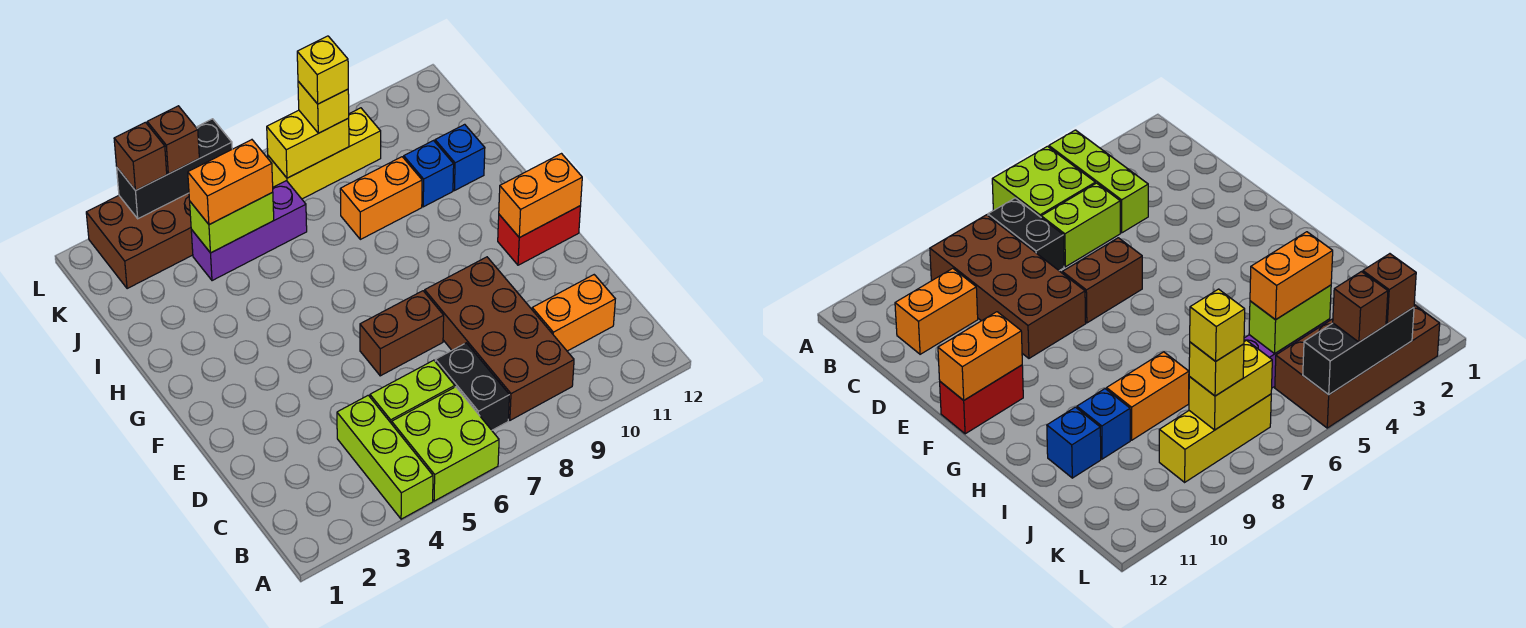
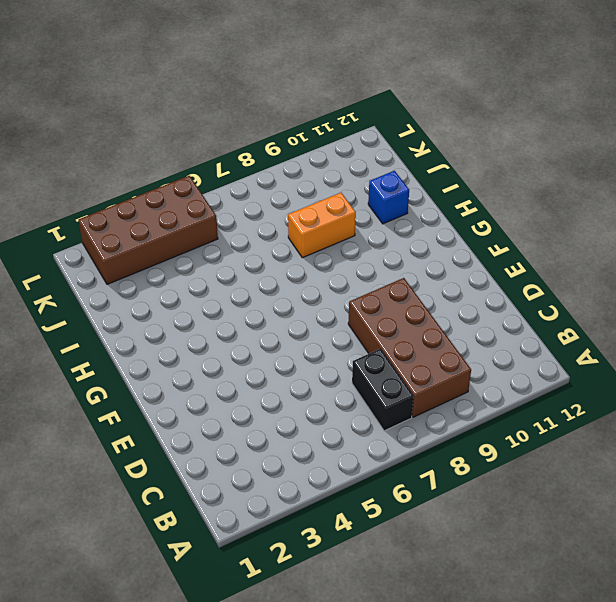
none -> lime brick A4:C4 level 1
none -> lime brick A5:B6 level 1
none -> lime brick C5:C6 level 1

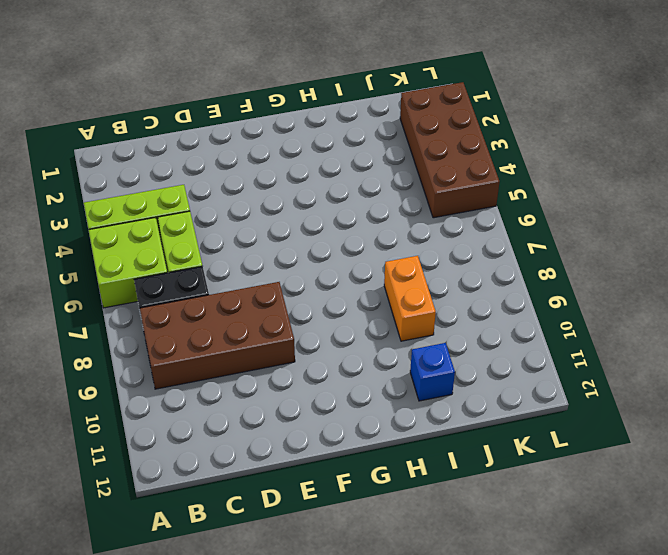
none -> orange brick C10:C11 level 1
none -> brown brick E6:E7 level 1
none -> red brick F11:F12 level 1

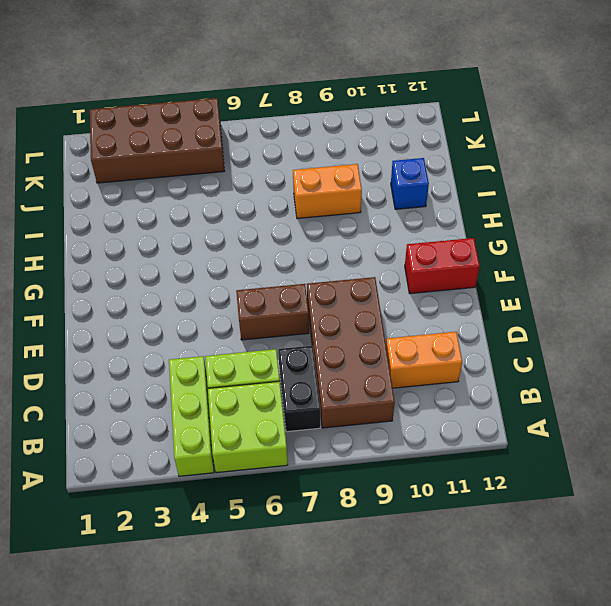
none -> blue brick I10 level 1
none -> purple brick J4:J6 level 1
none -> yellow brick K7:K9 level 1

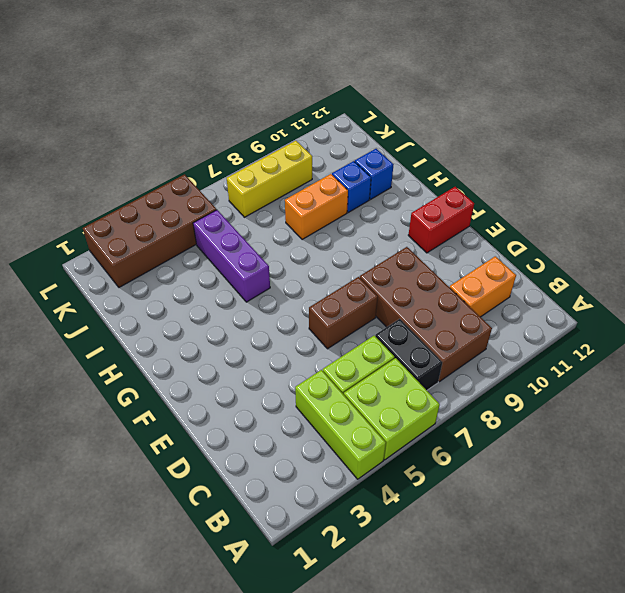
purple brick H5:J5 level 1 -> purple brick J4:J6 level 1
none -> orange brick F11:F12 level 2
none -> lime brick J4:J5 level 2
none -> yellow brick K7:K8 level 2

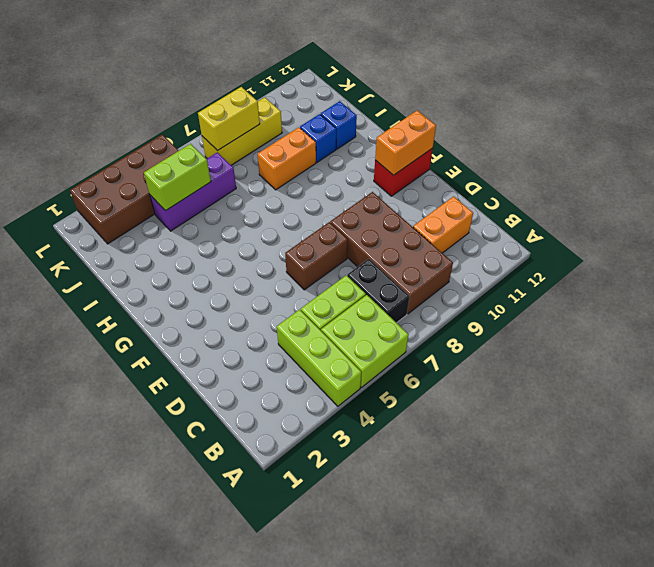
none -> black brick L3:L5 level 2
none -> orange brick J4:J5 level 3
none -> yellow brick K8 level 3

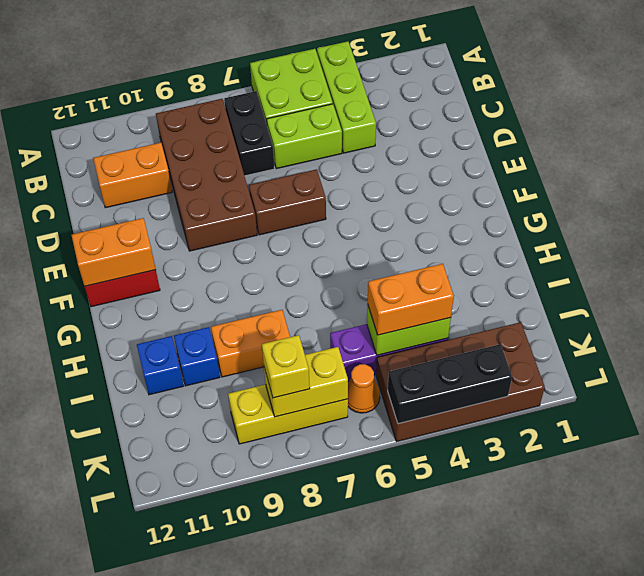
orange cone K6 level 1 -> none
none -> brown brick L3 level 3
none -> brown brick L4 level 3
none -> yellow brick K8 level 4

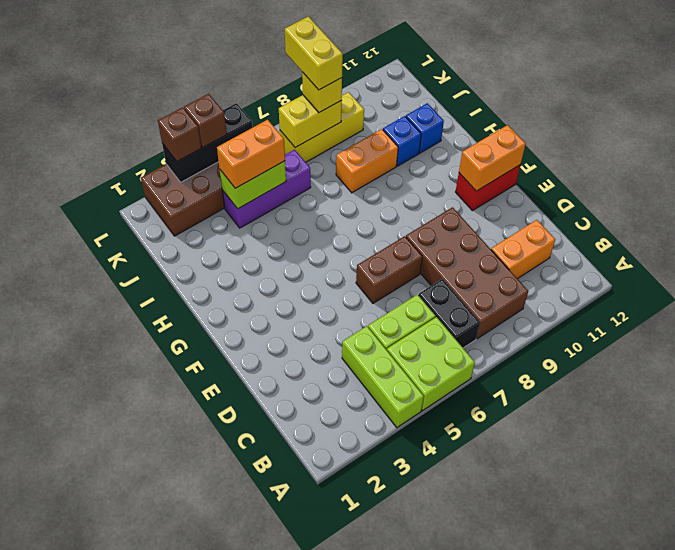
yellow brick K8:L8 level 4 -> yellow brick K8 level 4

